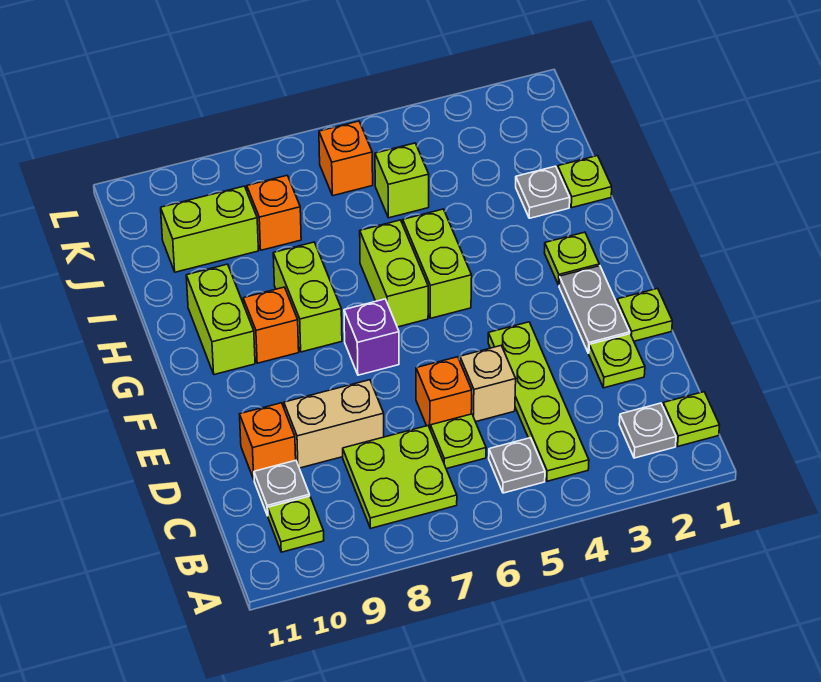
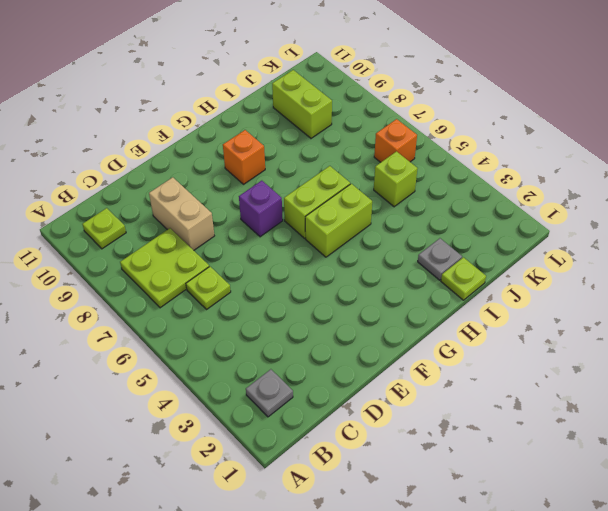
none -> lime plate B1 level 1
none -> lime plate B4:E4 level 1
none -> grey plate B5 level 1

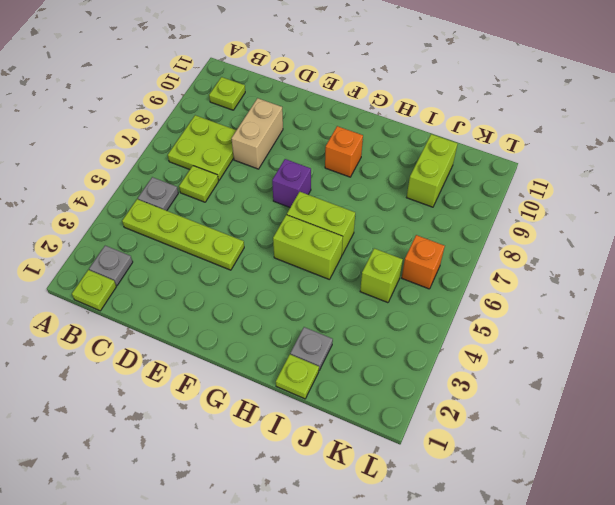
none -> grey plate C10 level 1
none -> lime plate D2 level 1
none -> tan brick D5 level 1

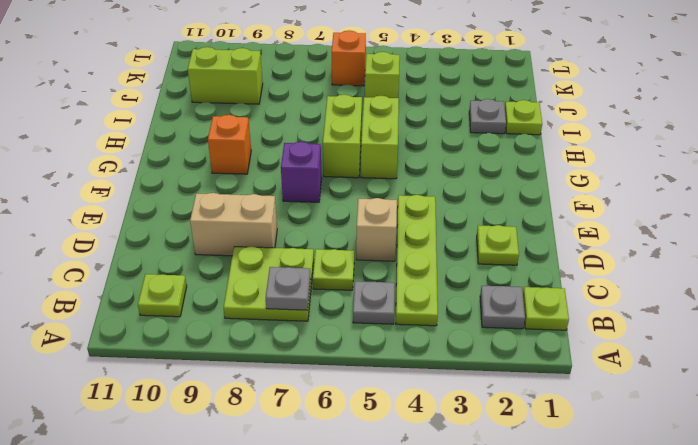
grey plate B7 level 2 -> grey plate C10 level 1
none -> orange brick D6 level 1
none -> orange brick D10 level 1
none -> lime plate E1 level 1

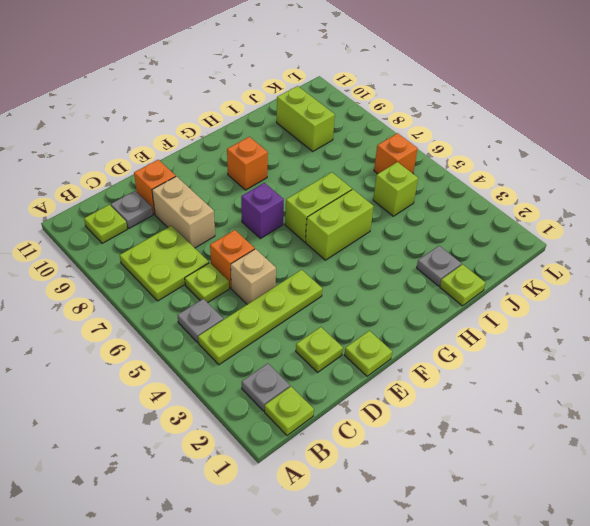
none -> grey plate E2:F2 level 1
none -> lime plate G2 level 1
none -> lime brick G8:H8 level 1

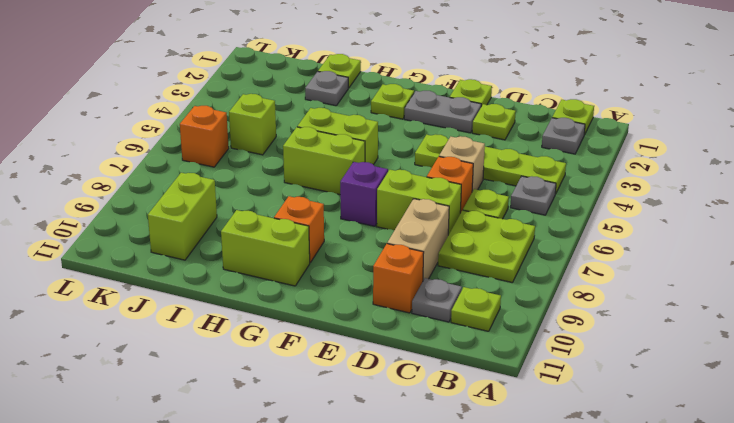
lime brick D7:E7 level 1 -> lime brick G8:H8 level 1
none -> orange brick J8 level 1

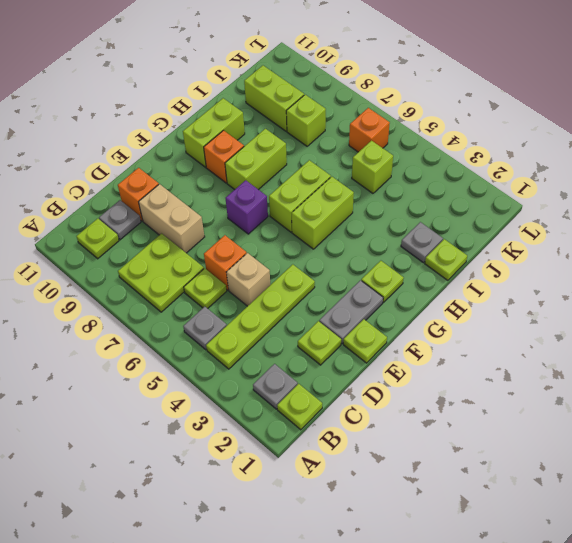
lime brick J8 level 1 -> orange brick J8 level 1

